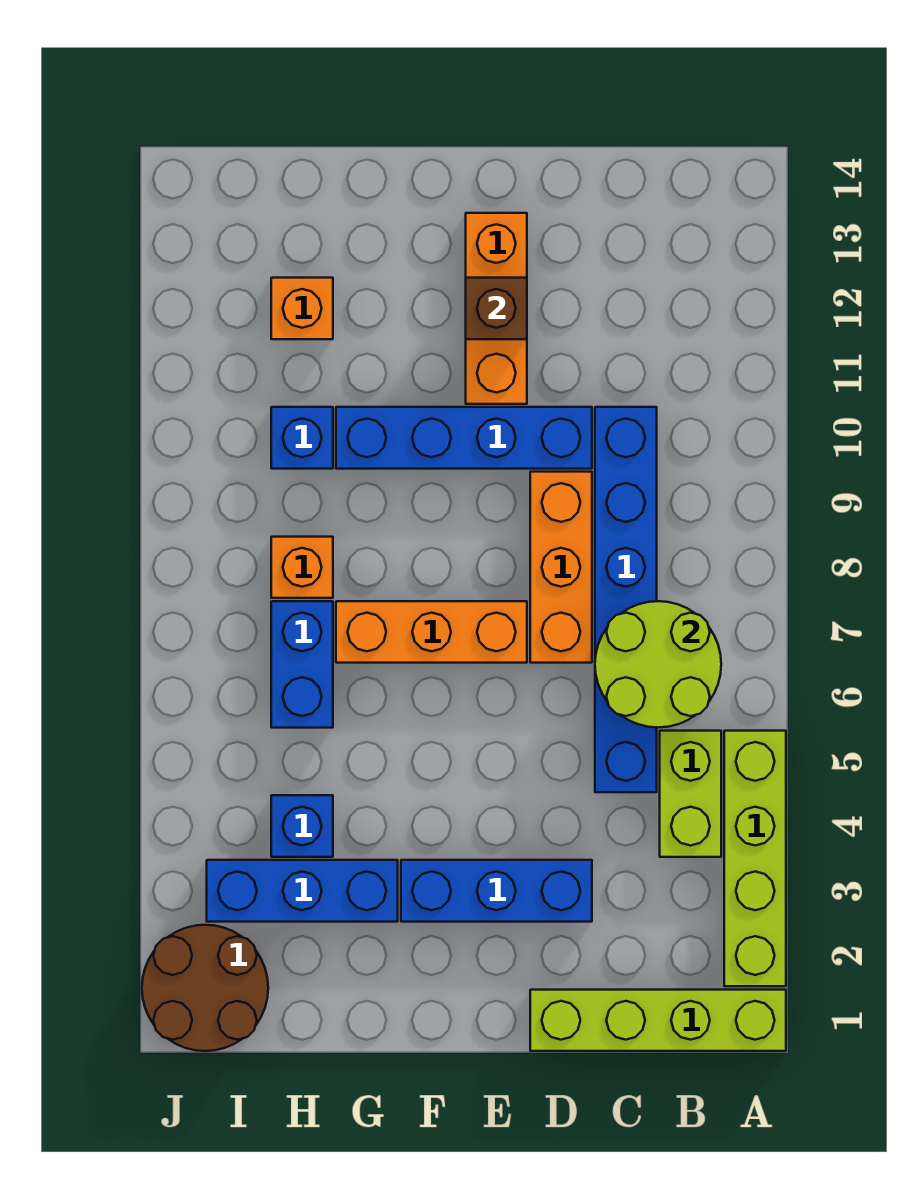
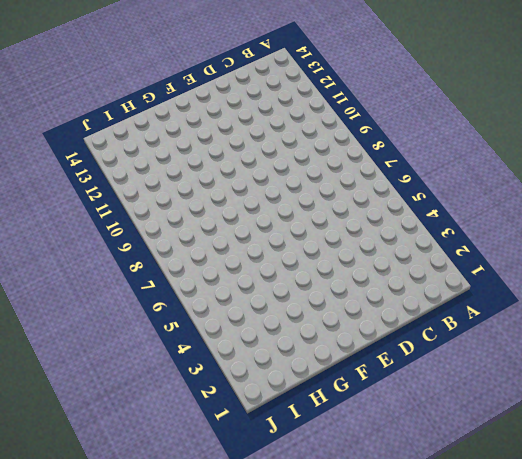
none -> lime brick A1:D1 level 1
none -> lime brick A2:A5 level 1
none -> lime brick B4:B5 level 1

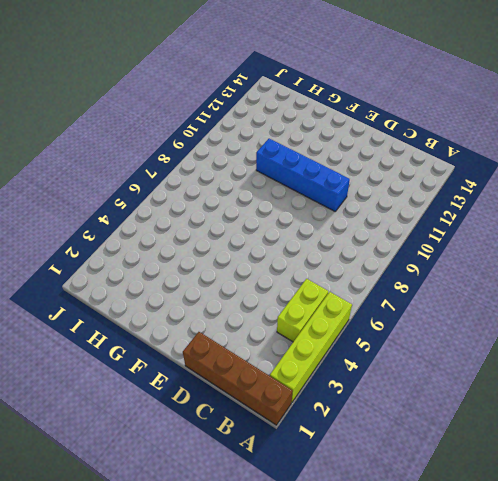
brown brick A1:D1 level 1 -> lime brick A1:D1 level 1
none -> blue brick C5:C10 level 1
none -> blue brick D3:F3 level 1
none -> orange brick D7:D9 level 1

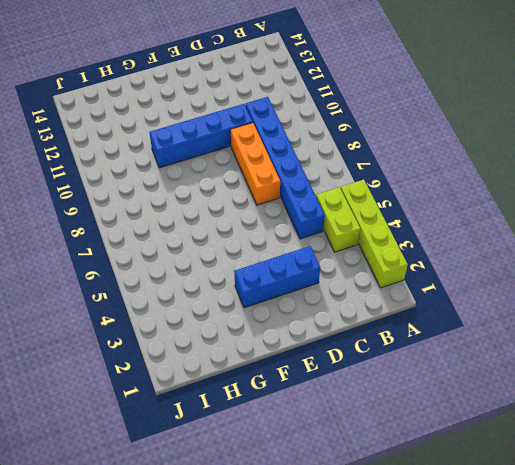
none -> lime brick A1:D1 level 1
none -> orange brick E7:G7 level 1
none -> orange brick E11:E13 level 1

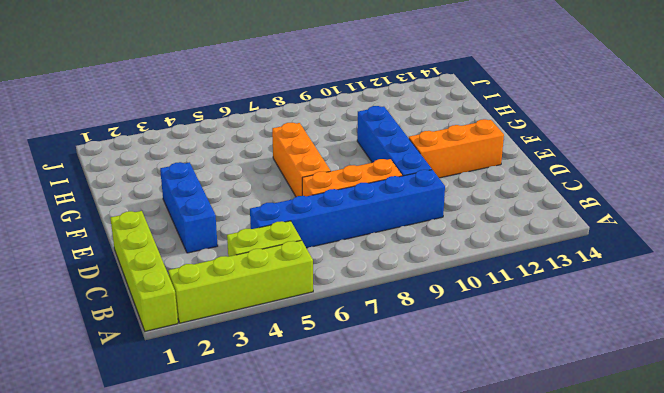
none -> blue brick G3:I3 level 1
none -> blue brick H4 level 1
none -> blue brick H6:H7 level 1

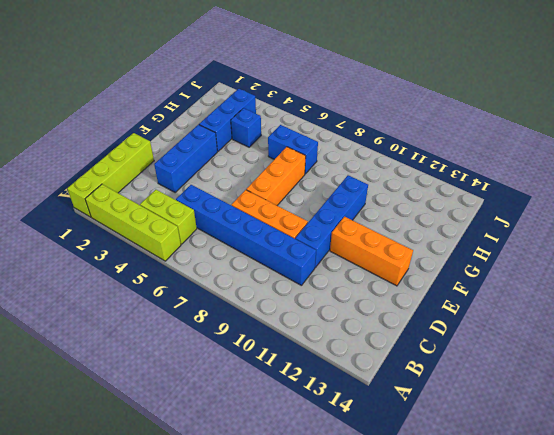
none -> orange brick H8 level 1
none -> blue brick H10 level 1
none -> orange brick H12 level 1

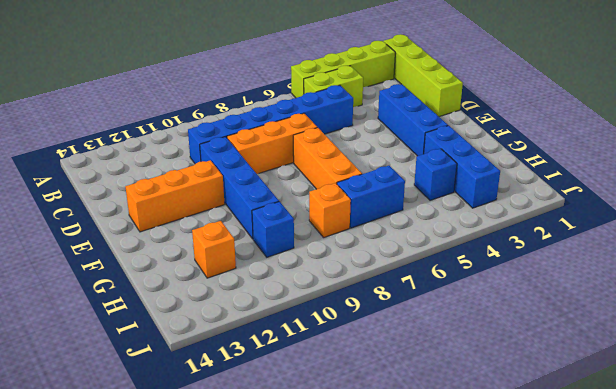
none -> brown round brick I1:J2 level 1
none -> lime round brick B6:C7 level 2
none -> brown brick E12 level 2

